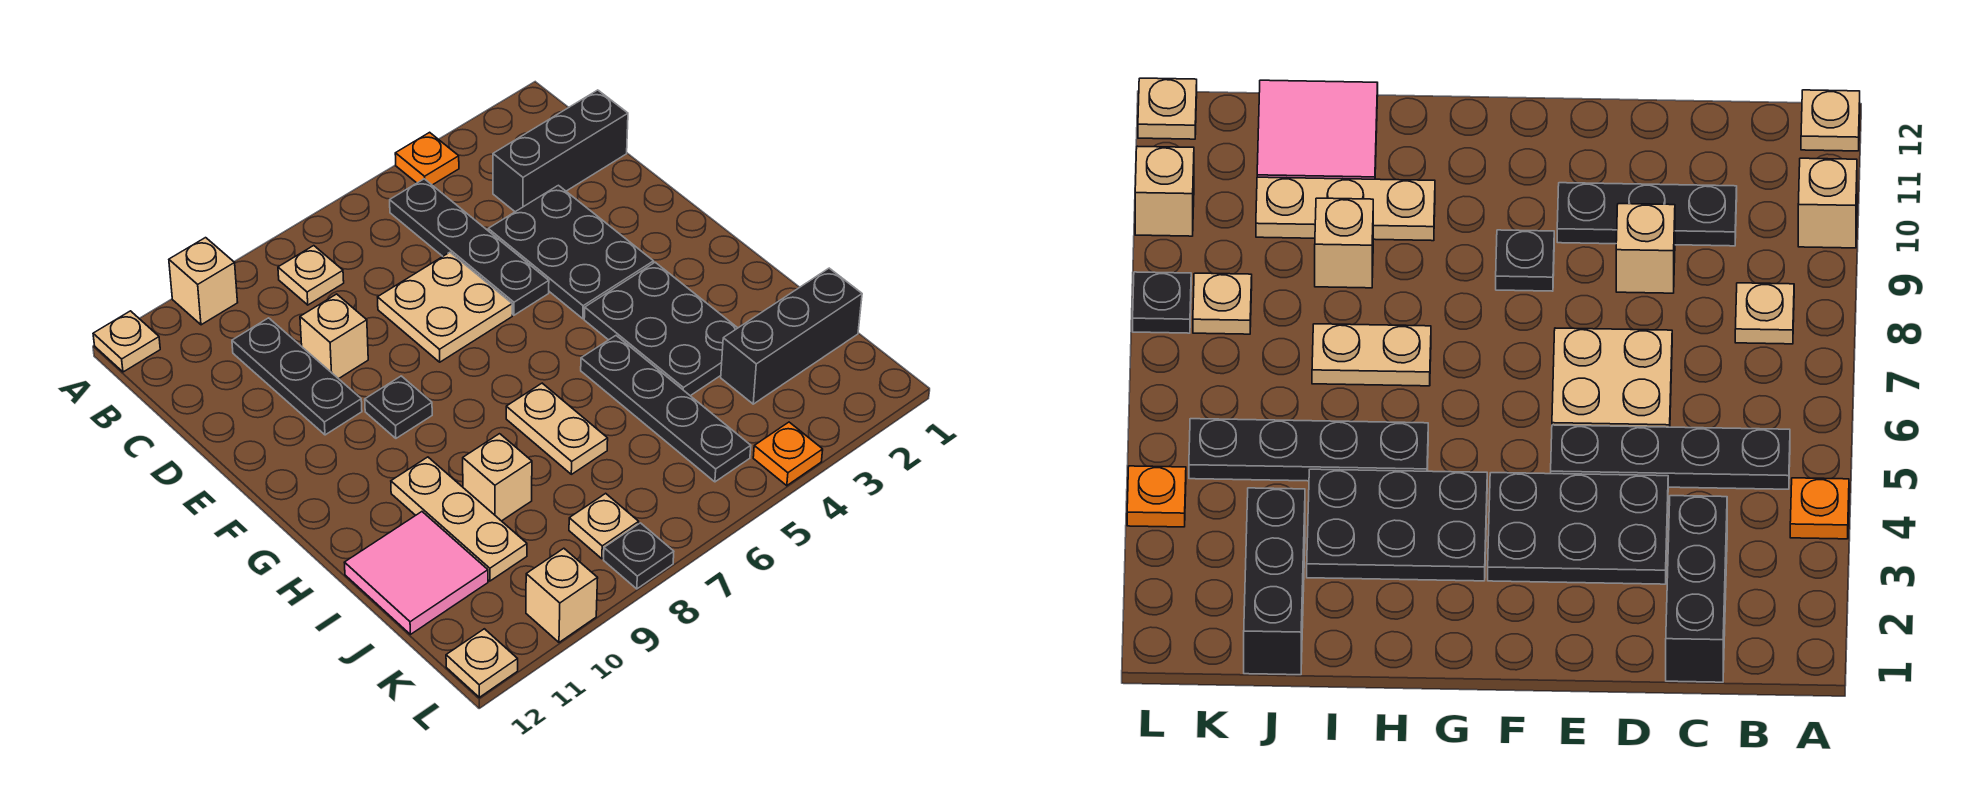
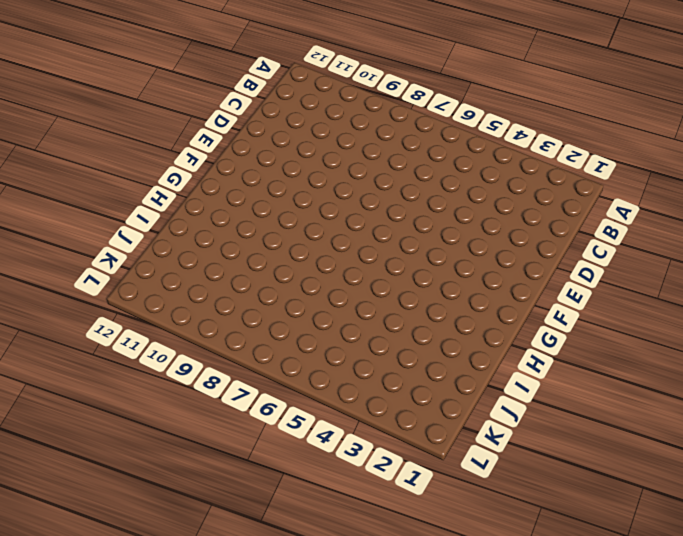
none -> orange plate A4 level 1
none -> tan brick A10 level 1
none -> tan plate A12 level 1

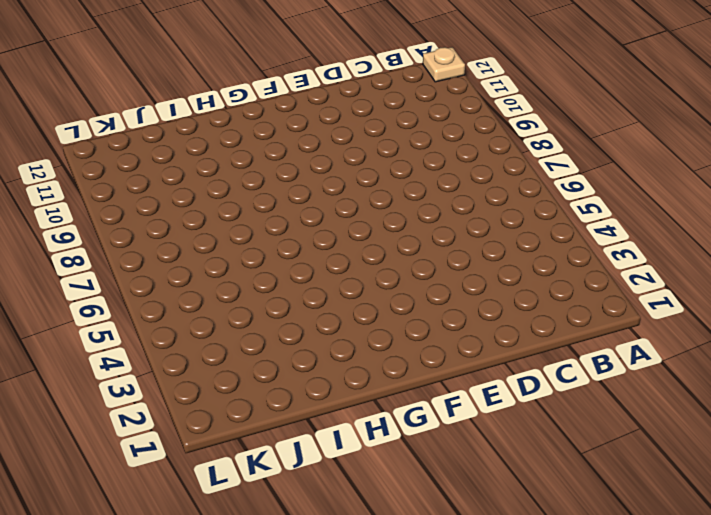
none -> orange plate A4 level 1
none -> tan brick A10 level 1
none -> black plate B5:E5 level 1

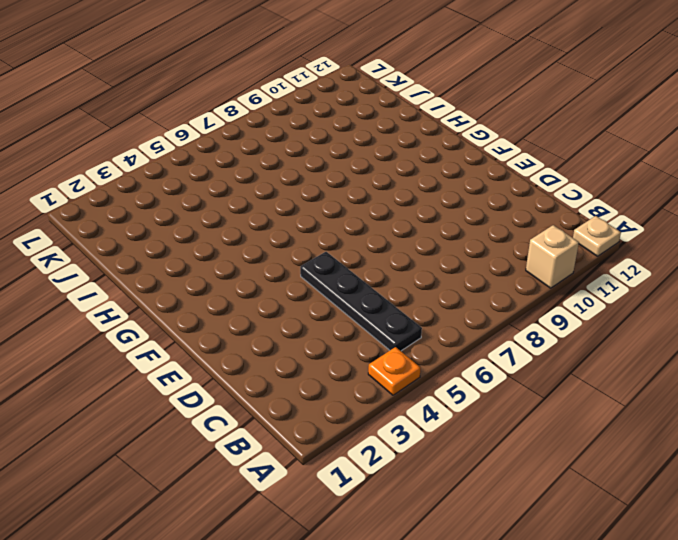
none -> tan plate B8 level 1
none -> black brick C1:C3 level 1
none -> black plate C10:E10 level 1

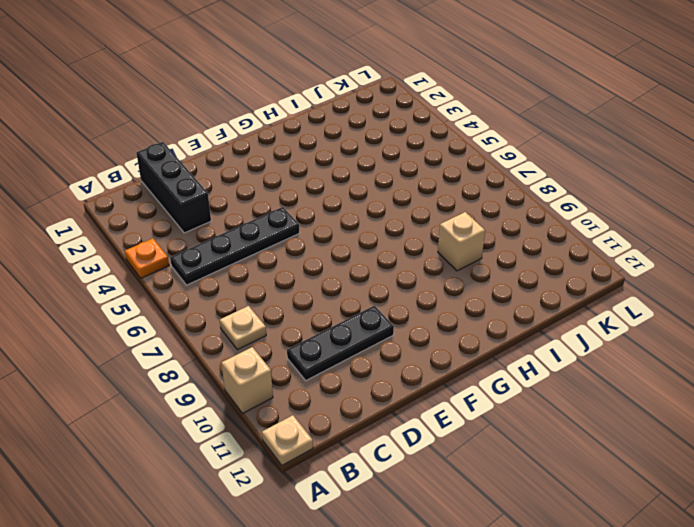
none -> black plate D3:F4 level 1
none -> tan plate D6:E7 level 1
none -> tan brick D9 level 1

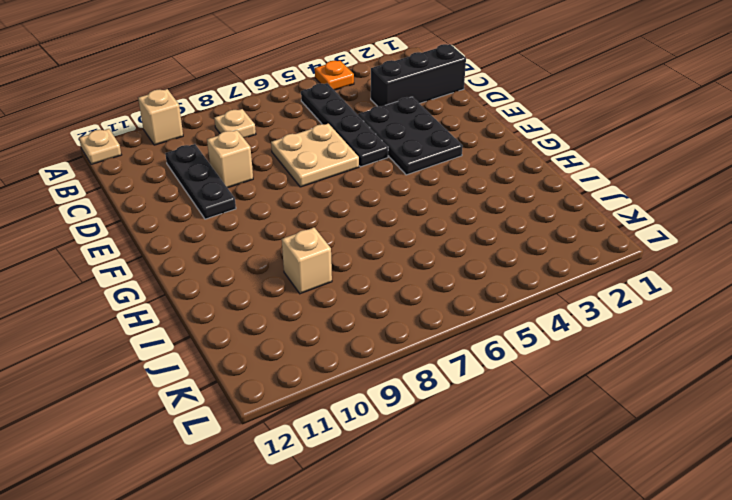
none -> black plate F9 level 1
none -> black plate G3:I4 level 1
none -> black plate H5:K5 level 1

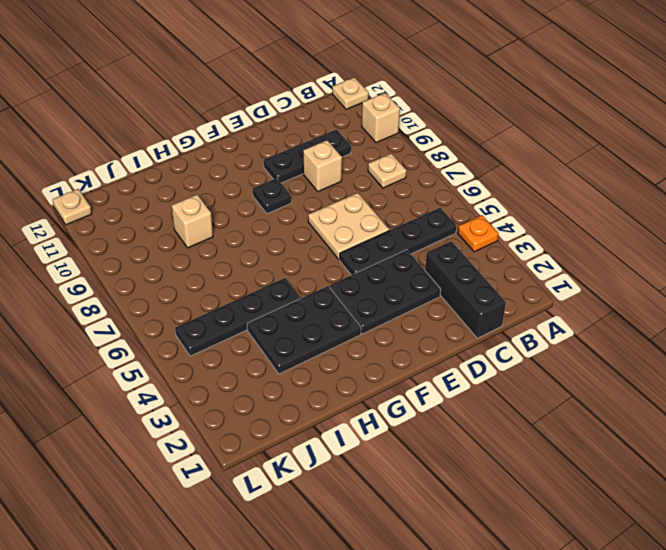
none -> tan plate H7:I7 level 1
none -> tan plate H10:J10 level 1
none -> pink tile I11:J12 level 1

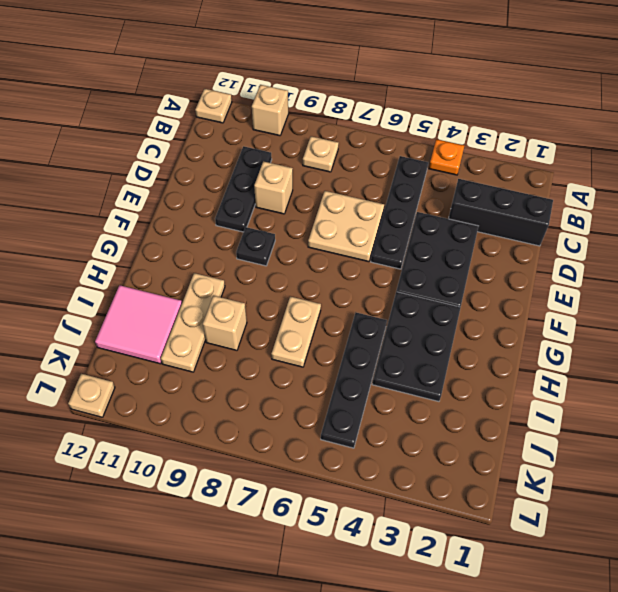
none -> black brick J1:J3 level 1
none -> tan plate K8 level 1
none -> orange plate L4 level 1

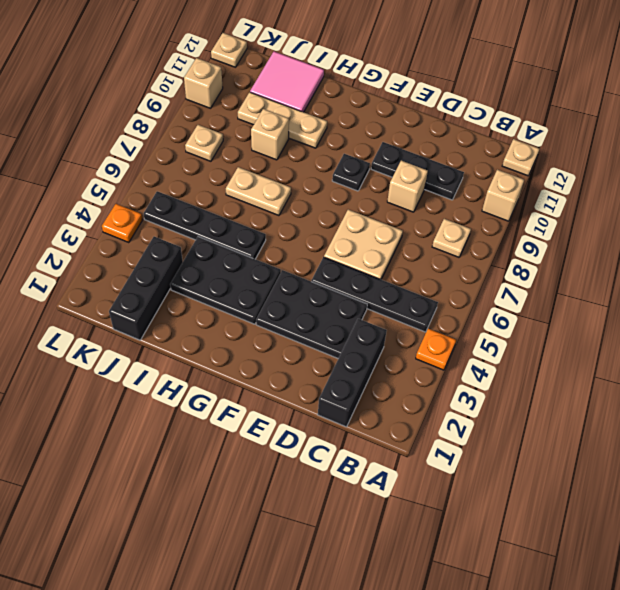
none -> black plate L8 level 1

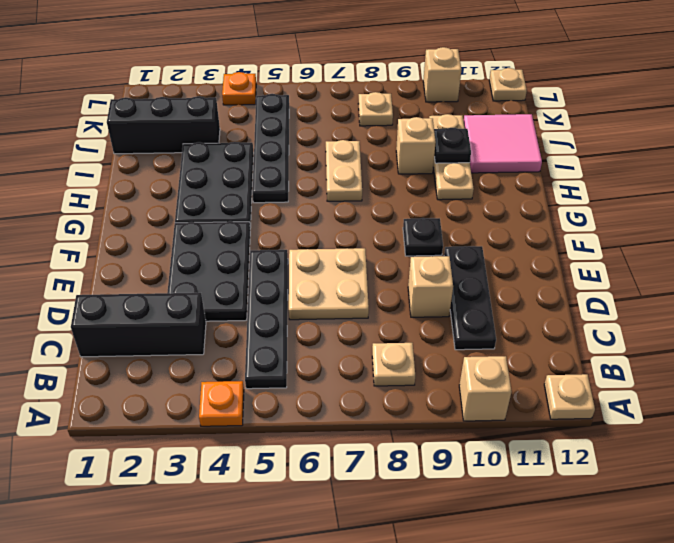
black plate I10 level 2 -> black plate L8 level 1

